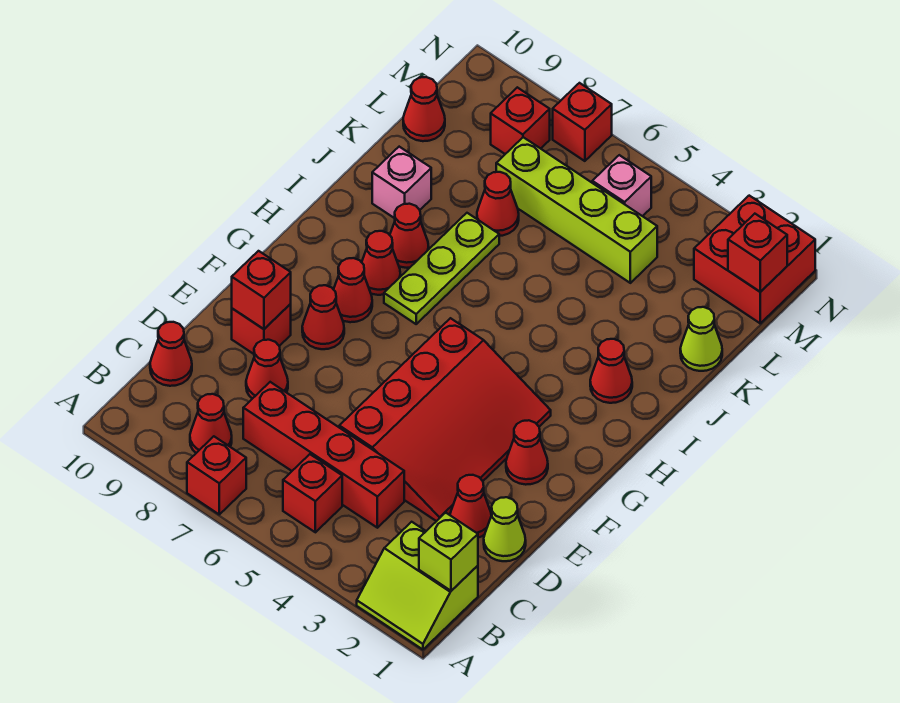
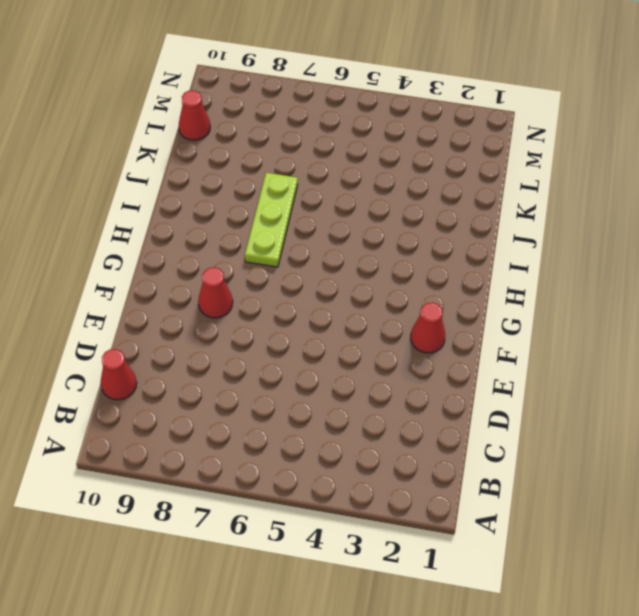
none -> lime slope A1:B2 level 1 top B
none -> red brick A7 level 1
none -> red brick B5 level 1
none -> red cone B8 level 1

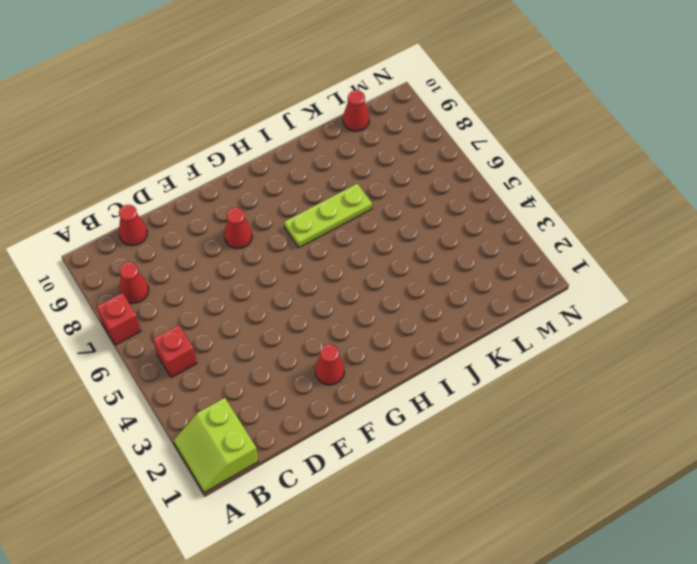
none -> red brick C4:C7 level 1
none -> lime cone D1 level 1
none -> red cone D2 level 1
none -> red slope D3:G5 level 1 top 5

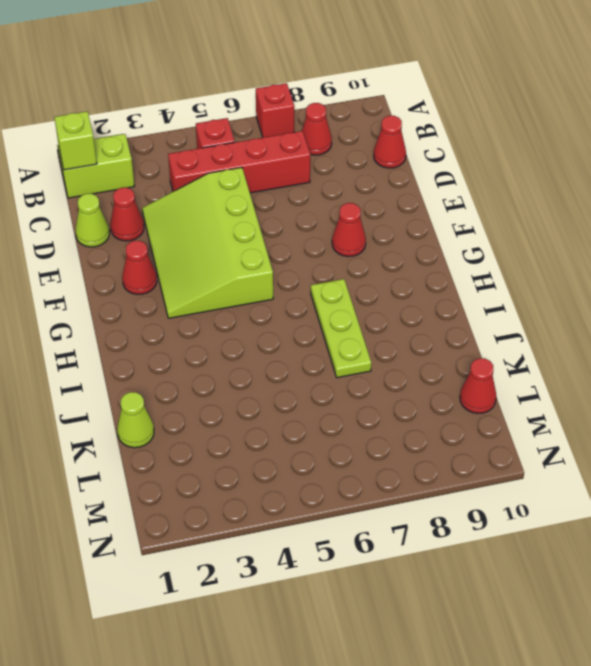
lime slope D3:G5 level 1 top 5 -> red slope D3:G5 level 1 top 5
none -> red cone D8 level 1
none -> red brick E9 level 1
none -> red cone G8 level 1
none -> red cone H8 level 1

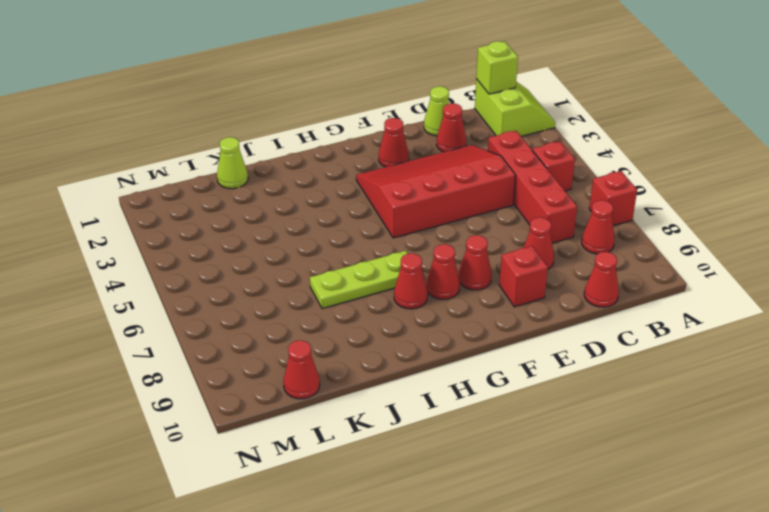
none -> red cone I2 level 1
none -> red cone I8 level 1
none -> pink brick J9 level 1
none -> red cone K7 level 1

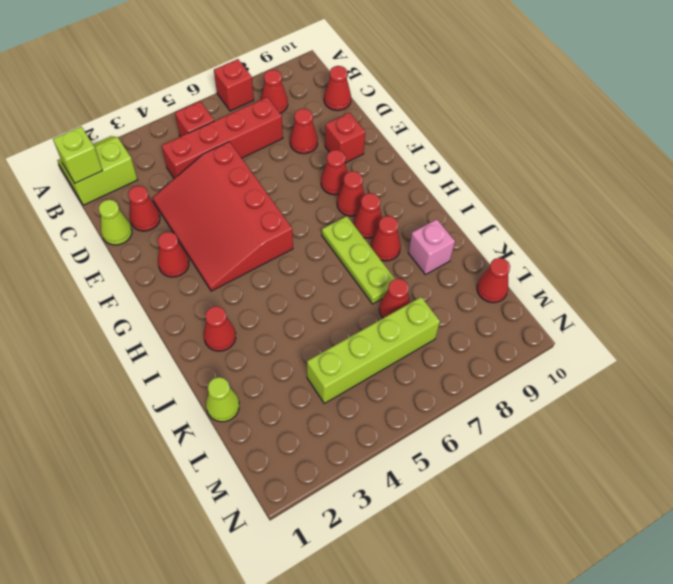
none -> red brick M1:N2 level 1
none -> pink brick M5 level 1
none -> red brick M8 level 1
none -> red brick N7 level 1

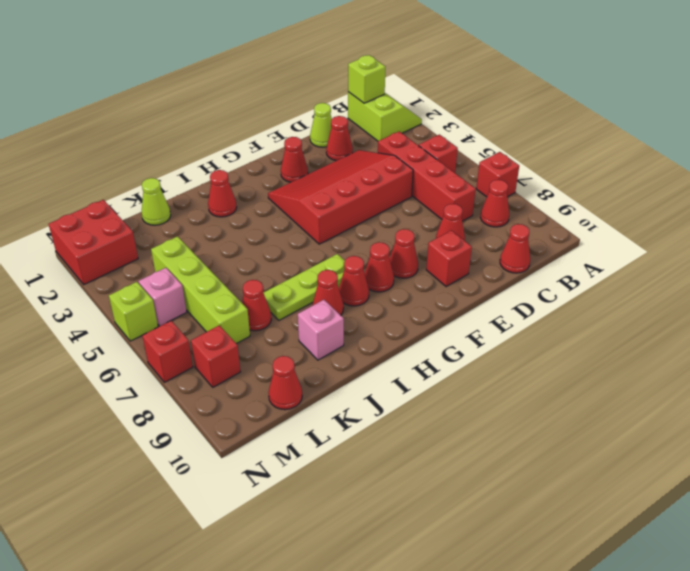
lime brick N5 level 1 -> none
none -> red brick E9 level 2
none -> red brick M1 level 2

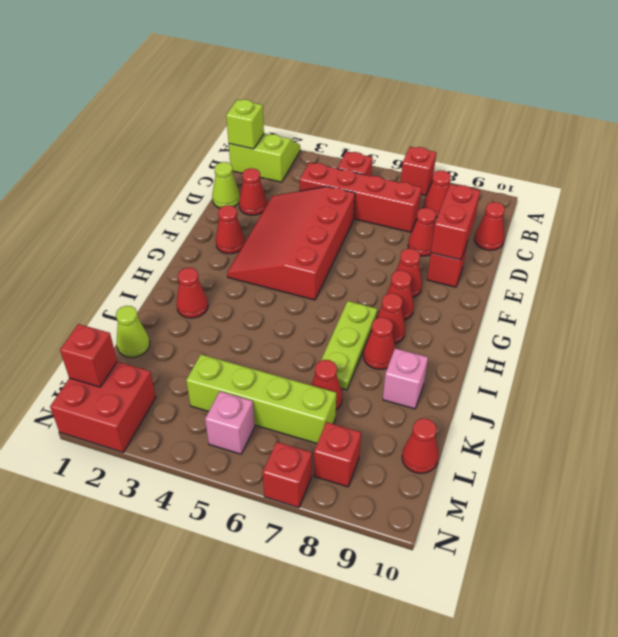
red brick D9:E9 level 2 -> red brick E9 level 2

